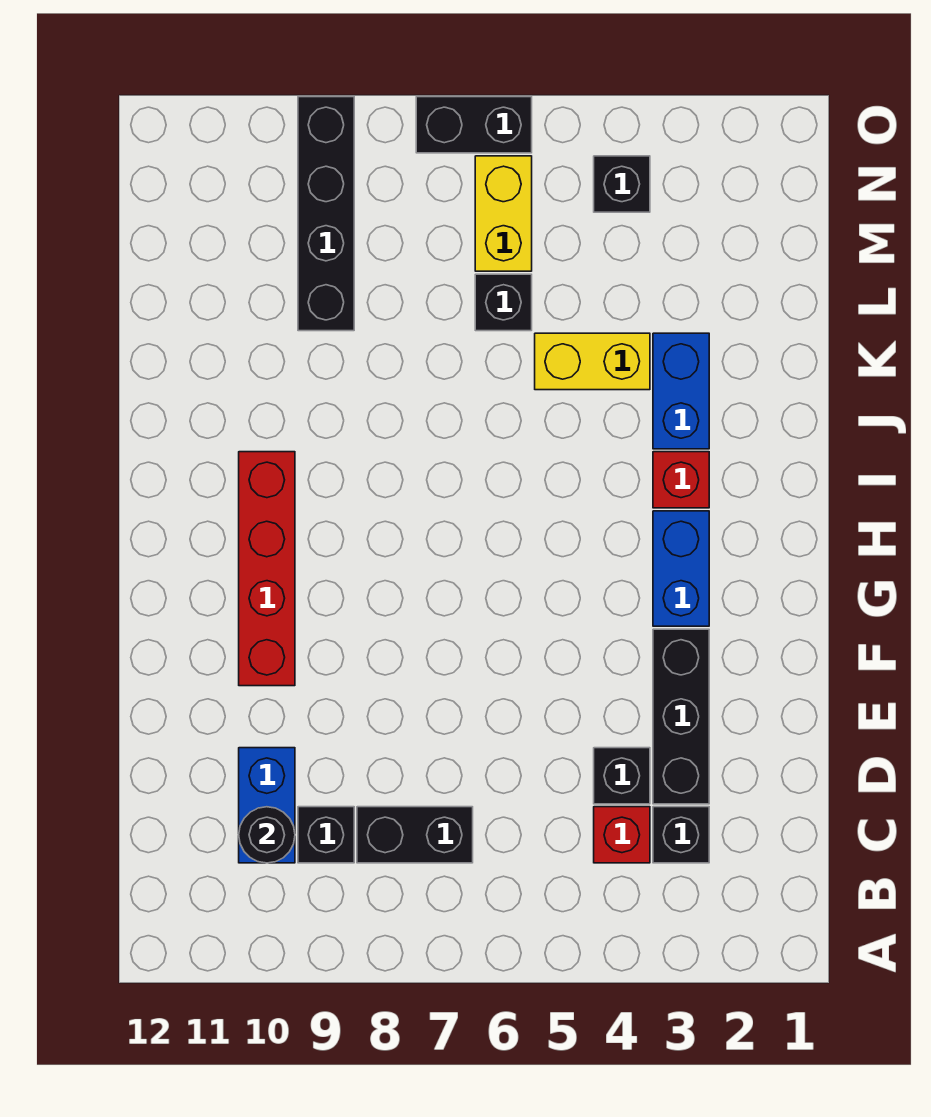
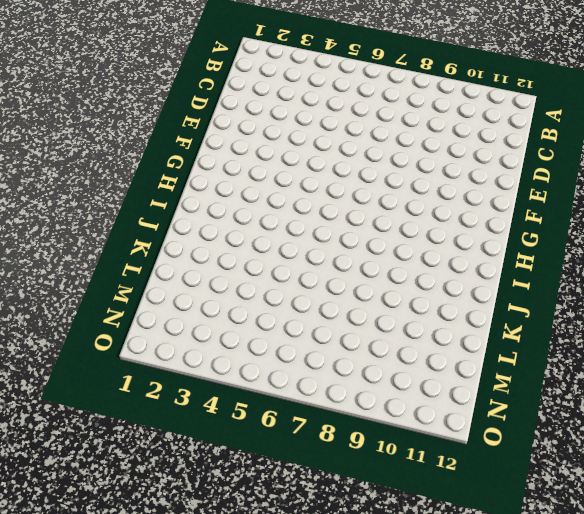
none -> black brick C3 level 1
none -> red brick C4 level 1
none -> black brick C7:C8 level 1

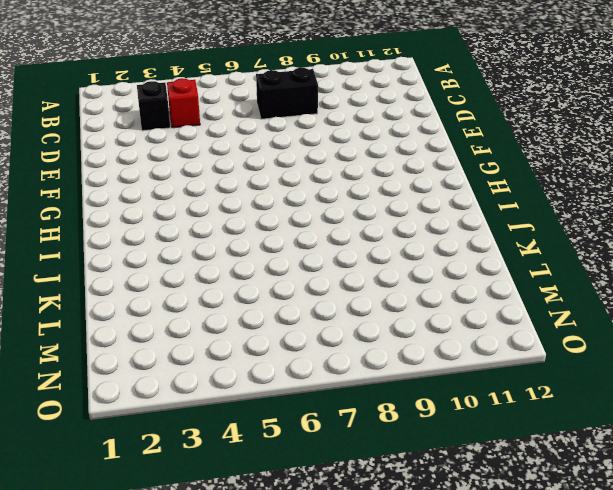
none -> black brick C9 level 1
none -> blue brick C10:D10 level 1
none -> black brick D3:F3 level 1

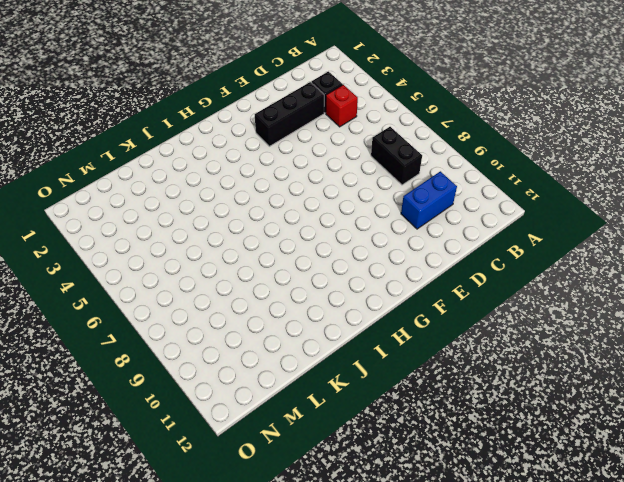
none -> black brick C9 level 1
none -> black brick D4 level 1
none -> red brick F10:I10 level 1

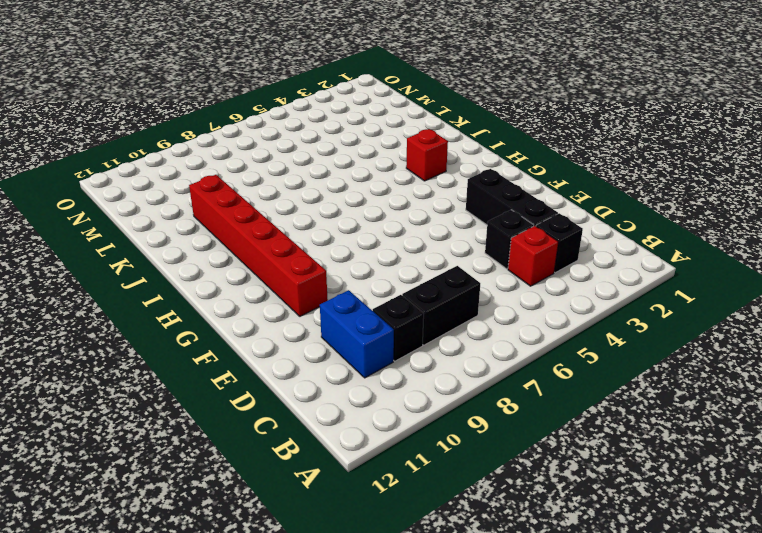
red brick F10:K10 level 1 -> red brick F10:I10 level 1
none -> blue brick G3:H3 level 1
none -> blue brick J3:K3 level 1
none -> yellow brick K4:K5 level 1

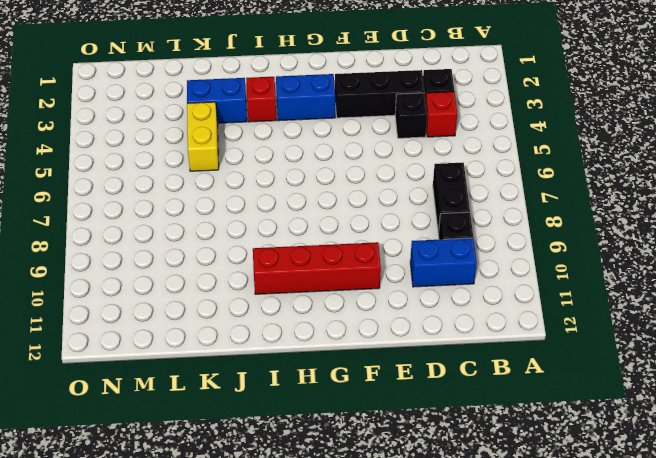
none -> black brick L6 level 1
none -> black brick L9:O9 level 1
none -> yellow brick M6:N6 level 1

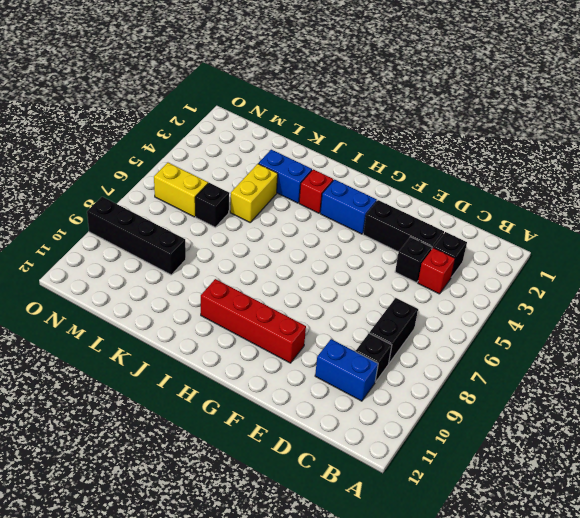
none -> black brick N4 level 1
none -> black brick O6:O7 level 1
none -> black round brick C10 level 2

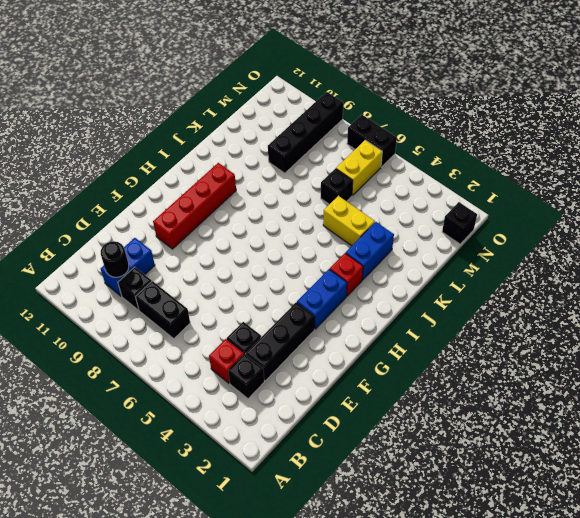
black brick N1 level 1 -> black brick N4 level 1

